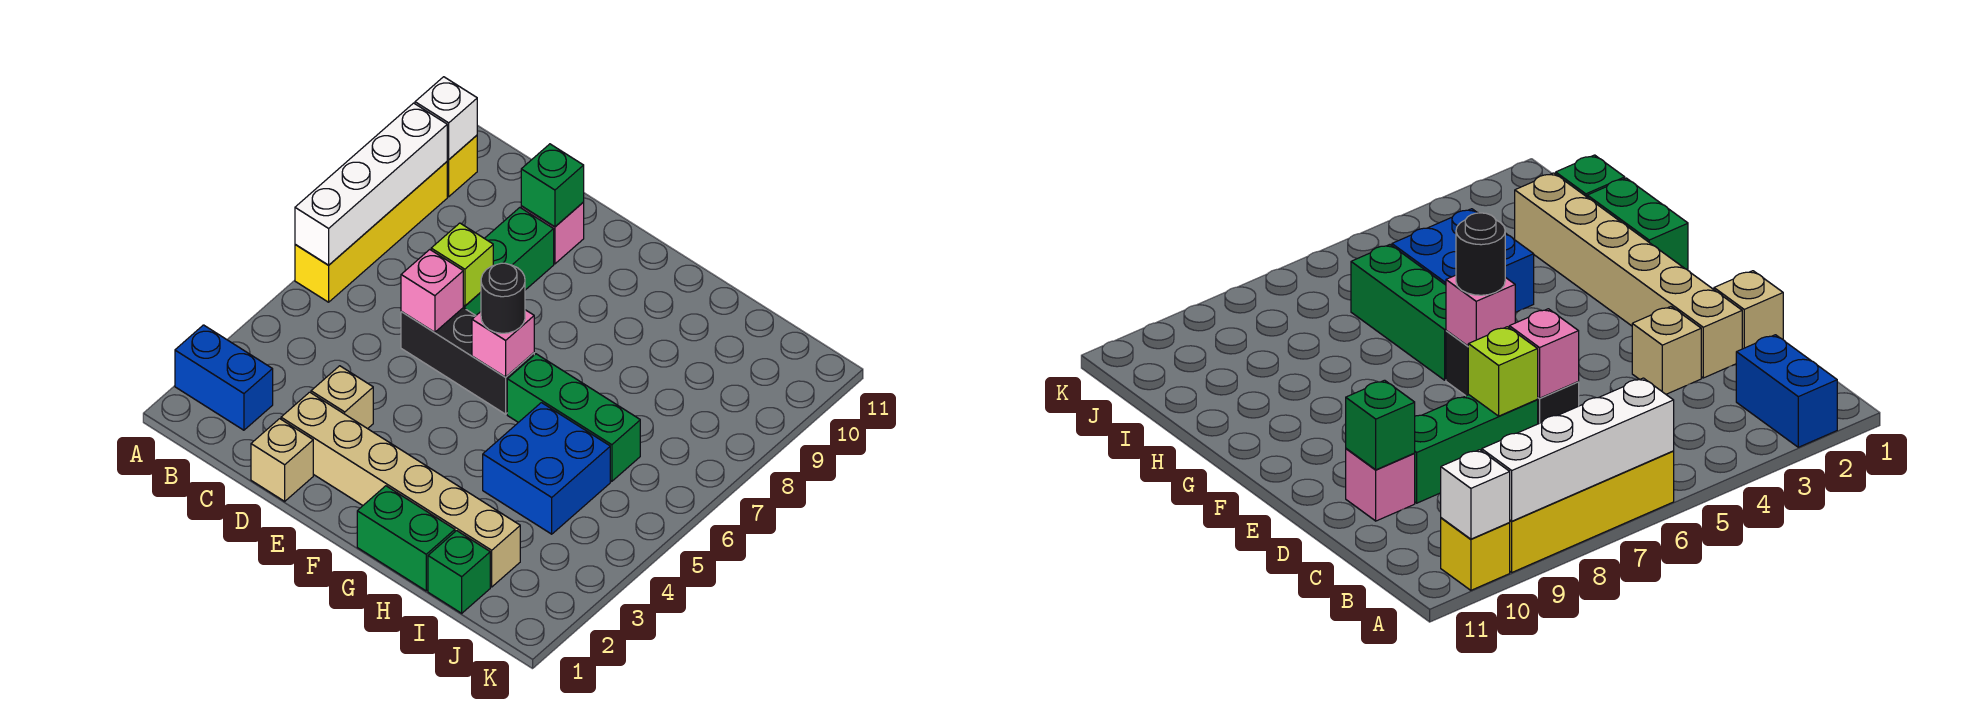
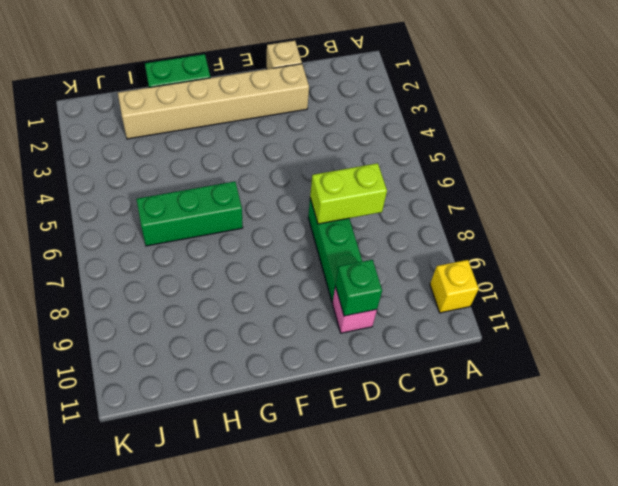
lime brick C7:D7 level 2 -> lime brick D7 level 2
none -> blue brick A2:B2 level 1
none -> yellow brick A6:A9 level 1
none -> tan brick D3 level 1

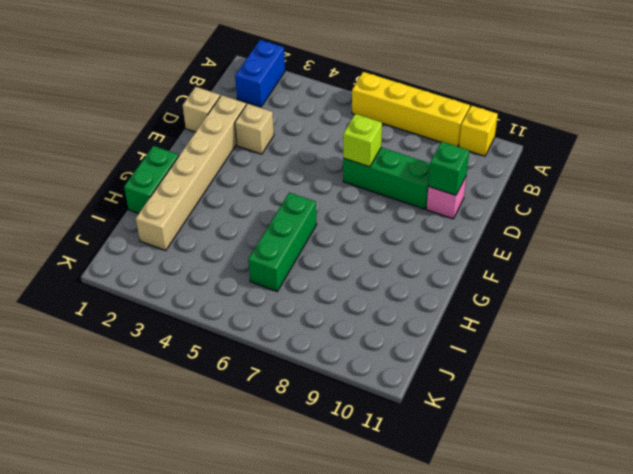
none -> black brick D6:F6 level 1
none -> blue brick H4:I5 level 1
none -> green brick I1 level 1

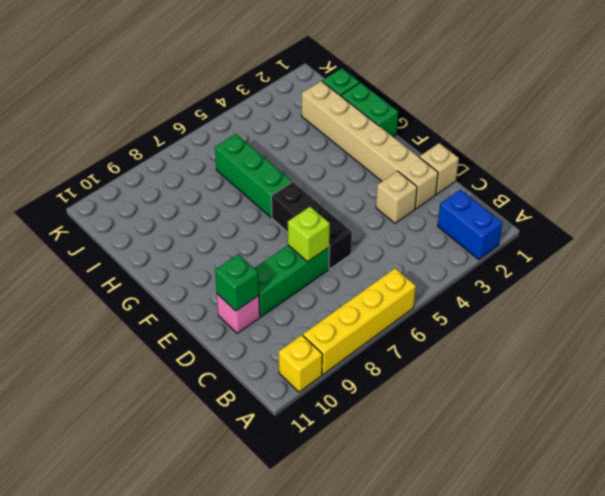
none -> blue brick H4:I5 level 1
none -> white brick A6:A9 level 2
none -> white brick A10 level 2

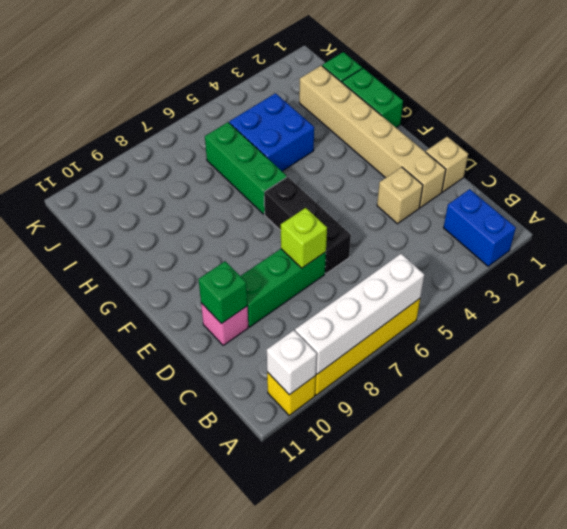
none -> pink brick D6 level 2
none -> pink brick F6 level 2
none -> black round brick F6 level 3

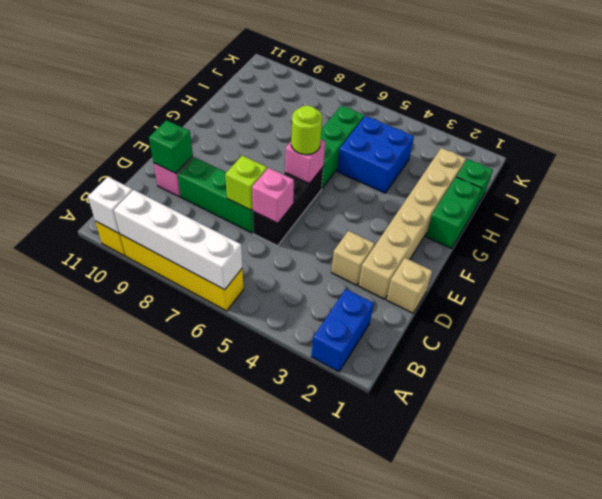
lime round brick F6 level 3 -> black round brick F6 level 3

